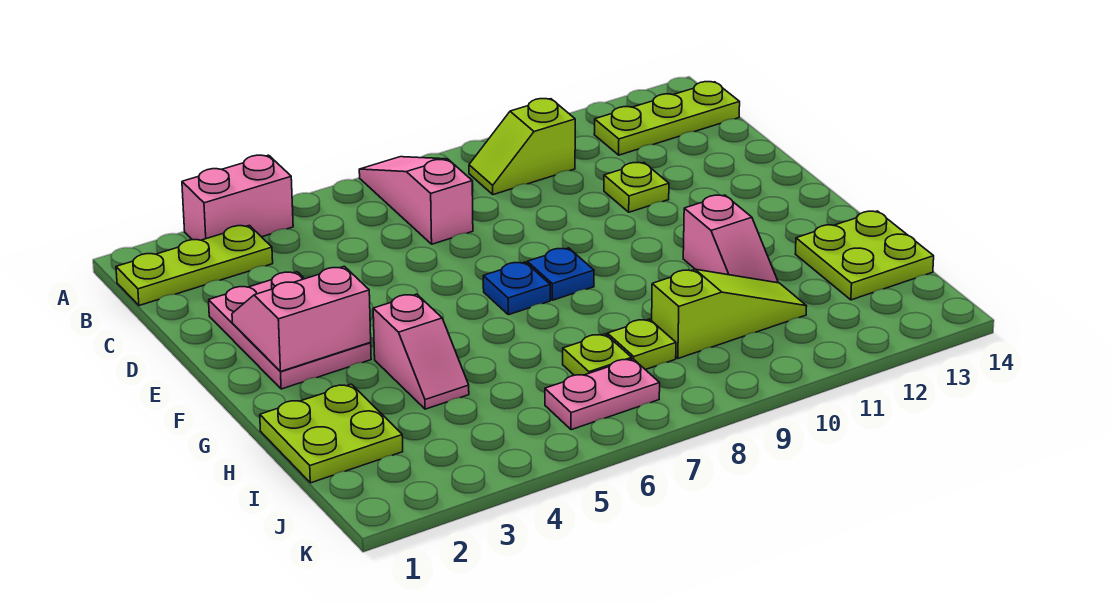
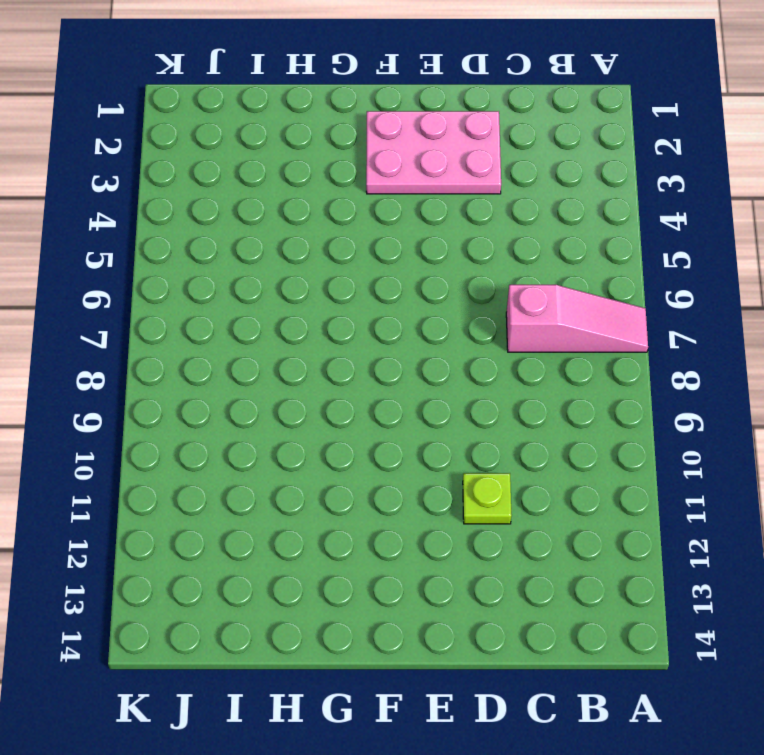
none -> pink brick A3:A4 level 1
none -> lime plate B1:B3 level 1
none -> lime slope B9:B10 level 1 top 10

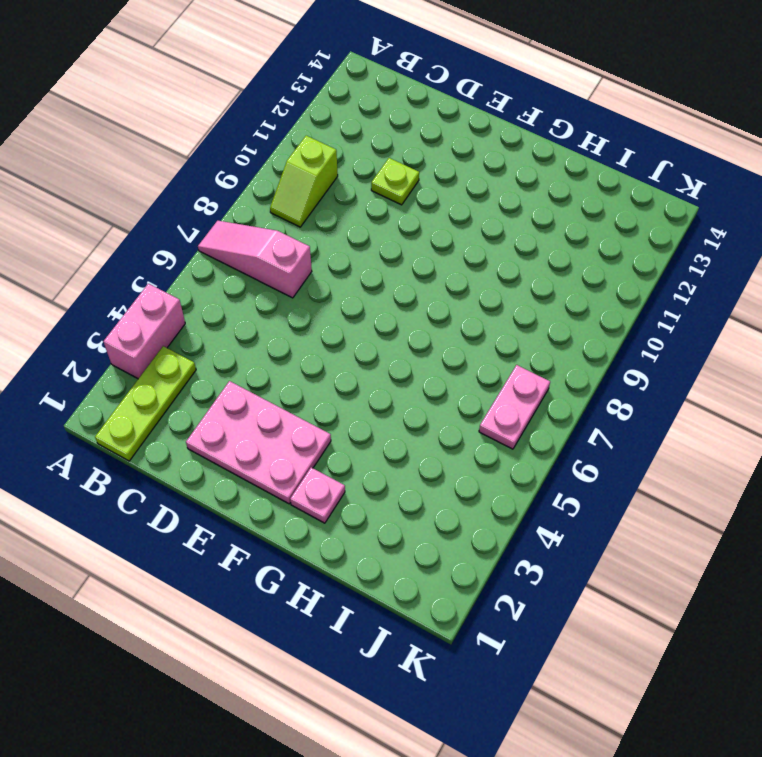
pink plate G2 level 1 -> none
none -> lime plate B12:B14 level 1
none -> blue plate F7 level 1
none -> blue plate F8 level 1

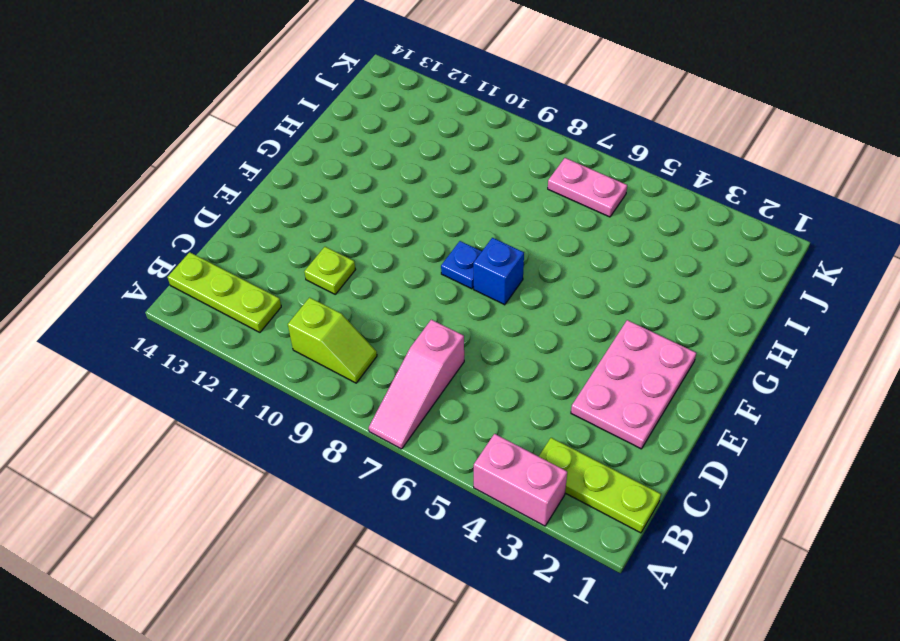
blue brick F7 level 1 -> blue plate F7 level 1
none -> pink slope G4:H4 level 1 top G
none -> pink slope G11:H11 level 1 top G
none -> lime plate H1:I2 level 1

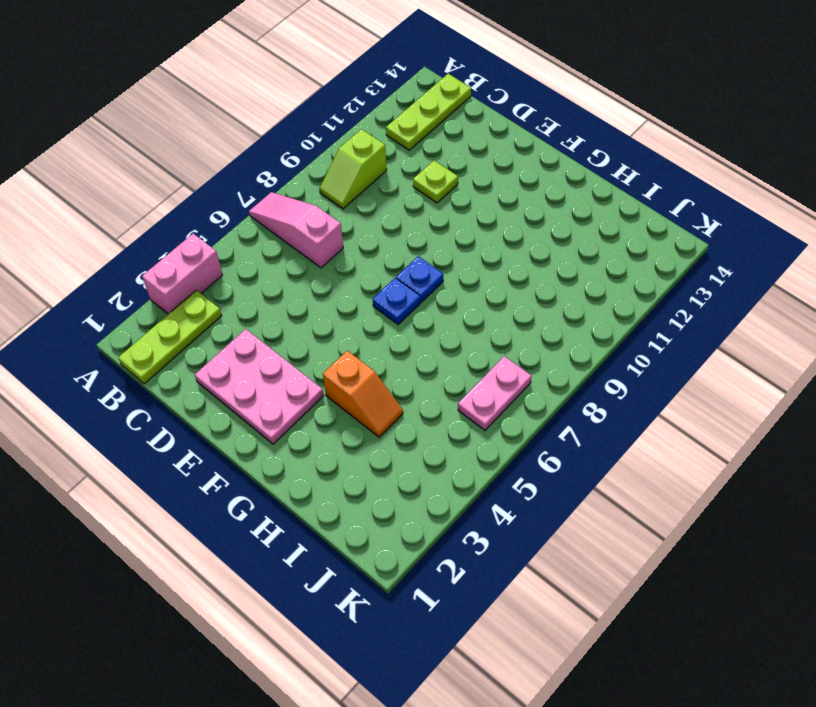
orange slope G4:H4 level 1 top G -> pink slope G4:H4 level 1 top G
none -> pink slope G11:H11 level 1 top G
none -> lime plate H1:I2 level 1
none -> lime plate H13:I14 level 1

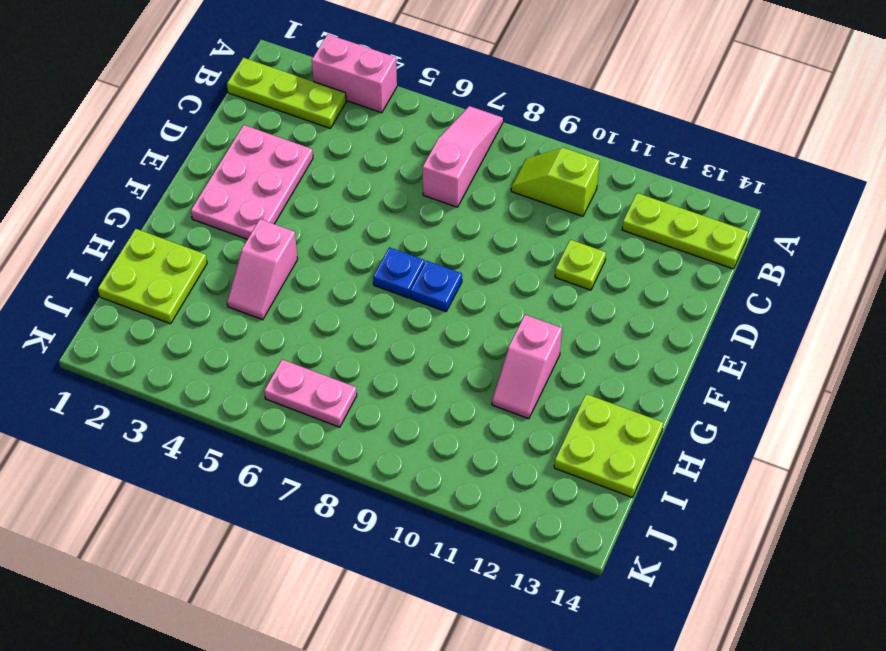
none -> lime plate I7 level 1
none -> lime plate I8 level 1
none -> lime slope I9:I11 level 1 top 9

